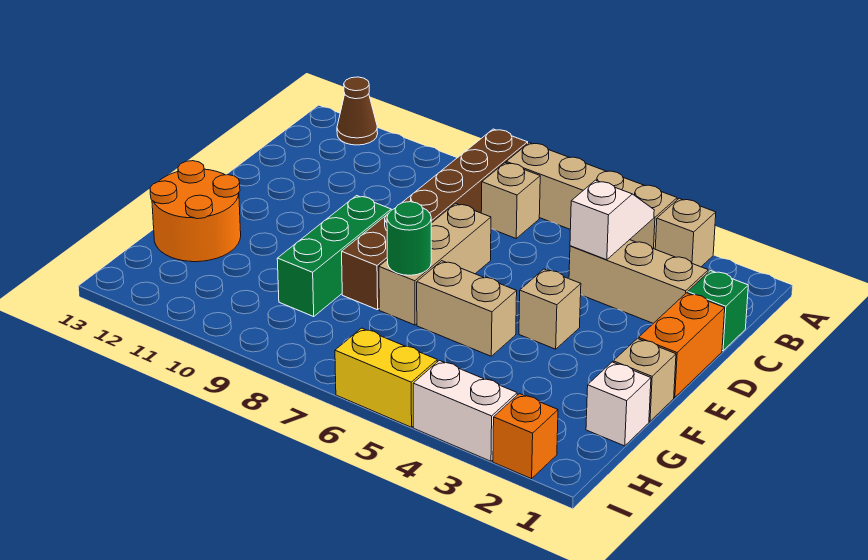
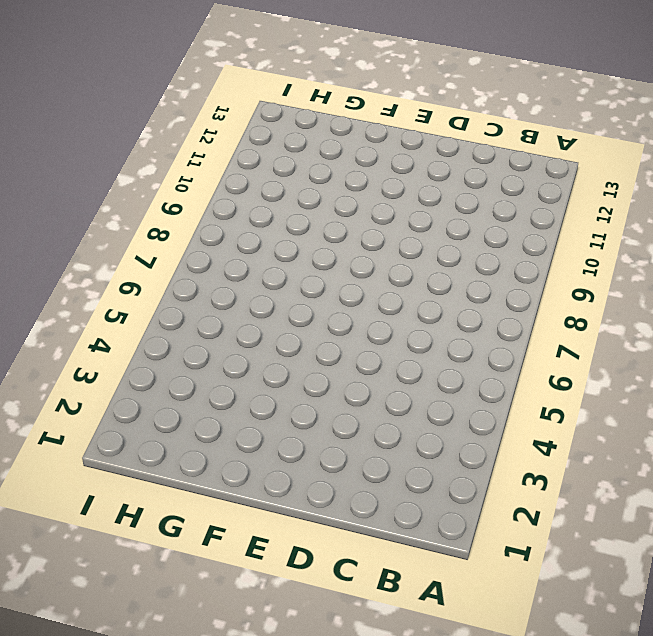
none -> tan brick A3 level 1
none -> tan brick A4:A7 level 1
none -> brown brick A8:F8 level 1

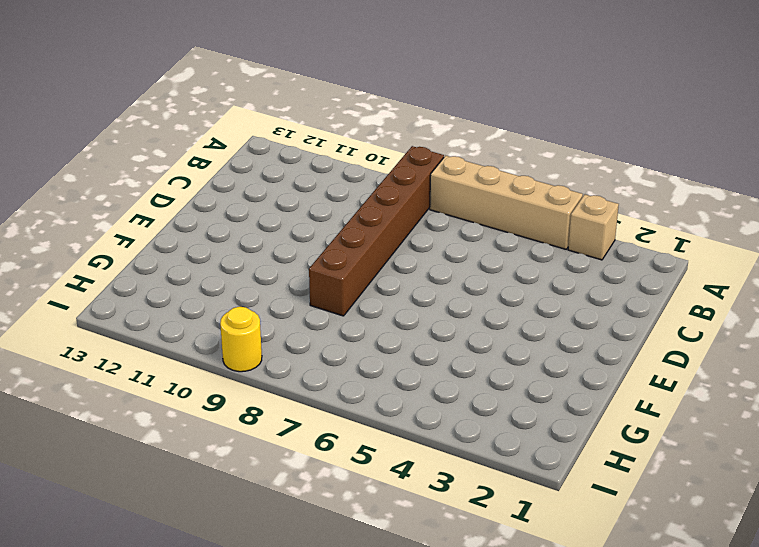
yellow round brick I9 level 1 -> none
none -> brown cone A12 level 1
none -> tan brick B7 level 1
none -> green brick C1 level 1

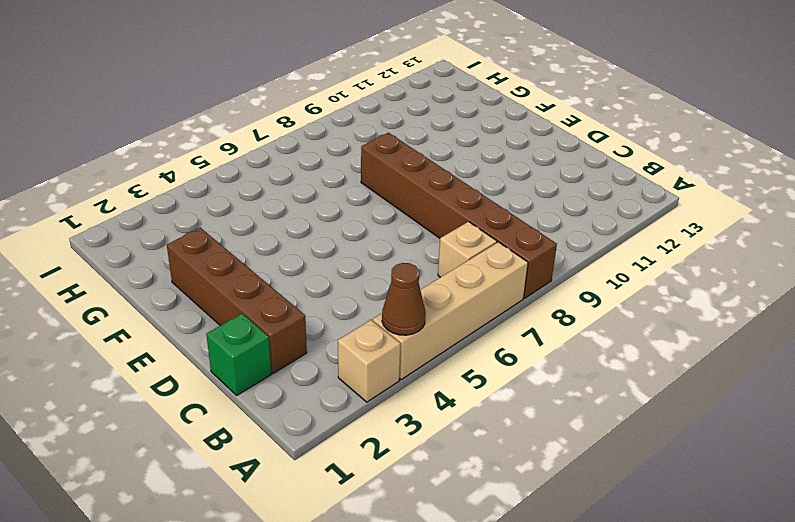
brown cone A4 level 2 -> brown cone A12 level 1
brown brick C2:F2 level 1 -> tan brick C2:C4 level 1
none -> orange brick D1:E1 level 1
none -> tan brick D7:F7 level 1
none -> tan brick E4 level 1

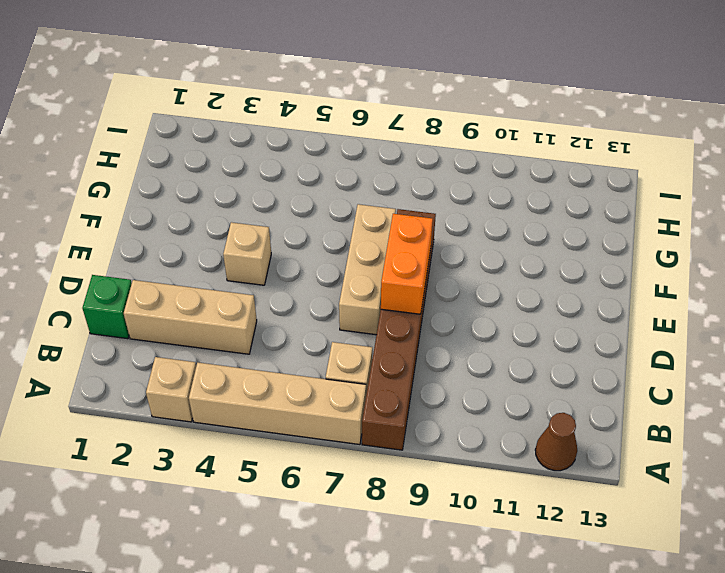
orange brick D8:E8 level 2 -> orange brick D1:E1 level 1
none -> green brick E9:G9 level 1
none -> tan brick F1 level 1
none -> tan brick F5:F6 level 1

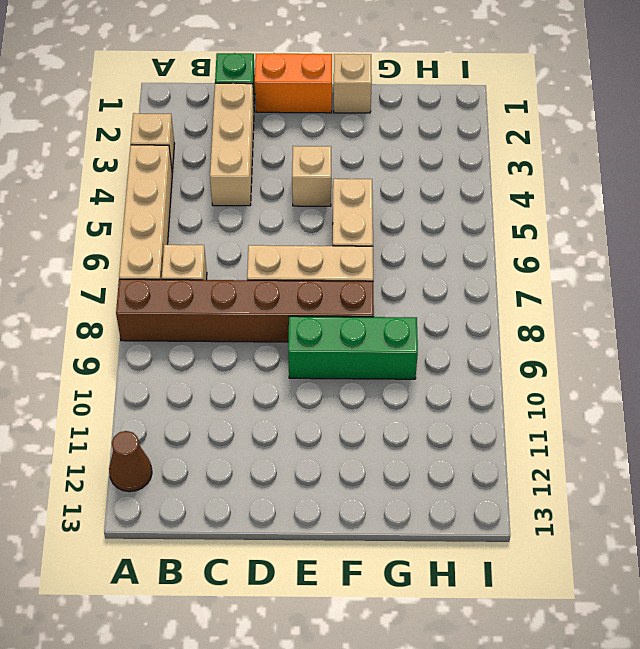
none -> orange round brick F12:G13 level 1
none -> white brick G1 level 1
none -> orange brick I2 level 1

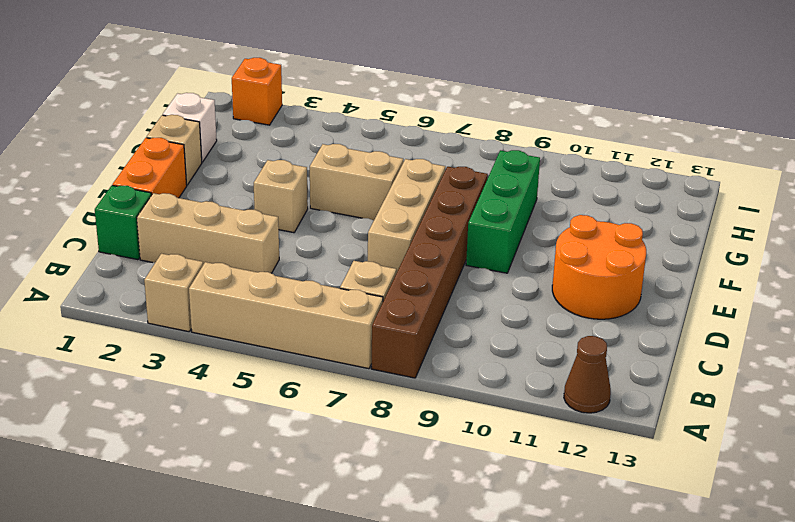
orange round brick D11:E12 level 1 -> orange round brick F12:G13 level 1
none -> white brick I3:I4 level 1
none -> yellow brick I5:I6 level 1
none -> white slope B4:C4 level 2 top C

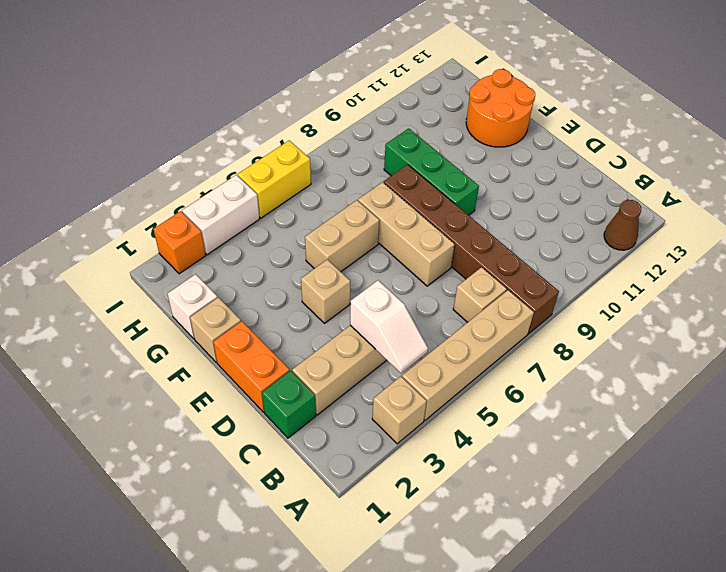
none -> green round brick F7 level 2

